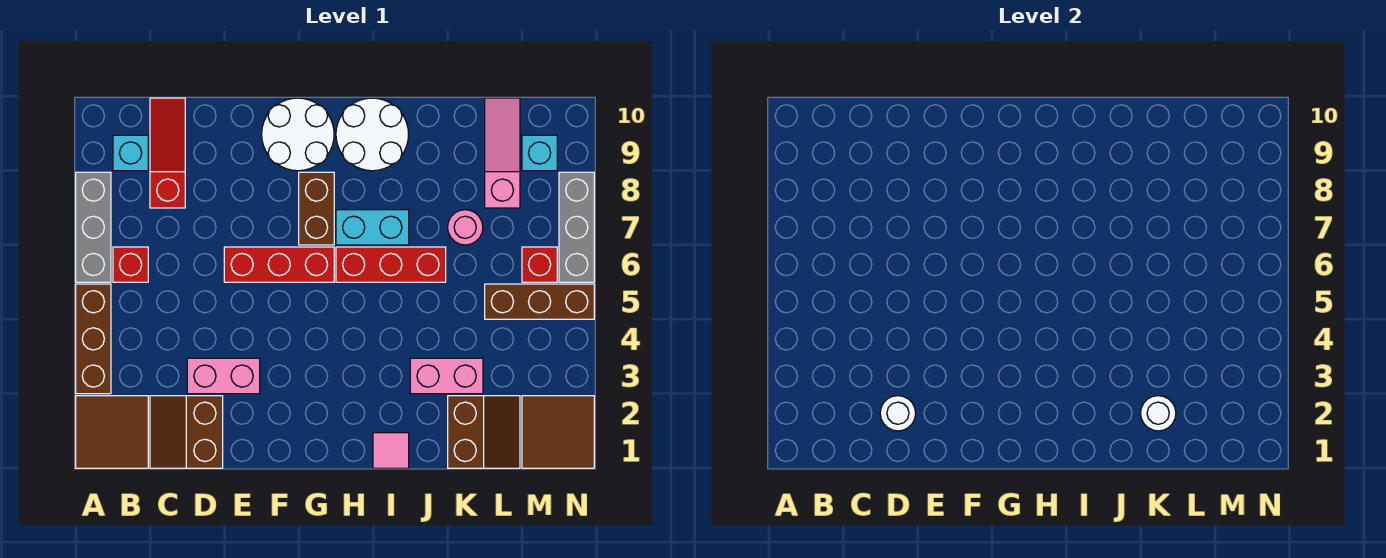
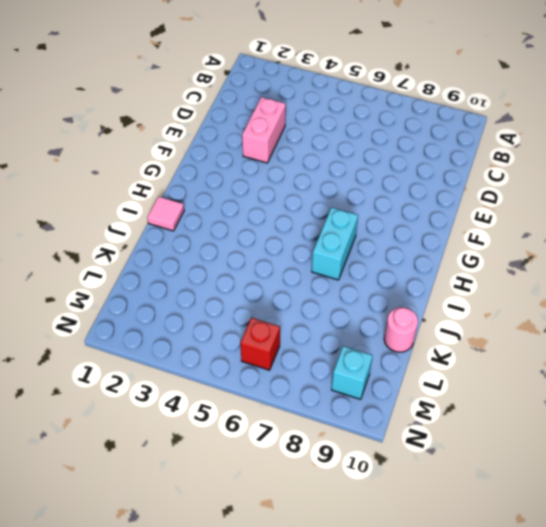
pink round brick K10 level 1 -> pink round brick K7 level 1
none -> brown tile A1:B2 level 1
none -> brown brick A3:A5 level 1
none -> grey brick A6:A8 level 1

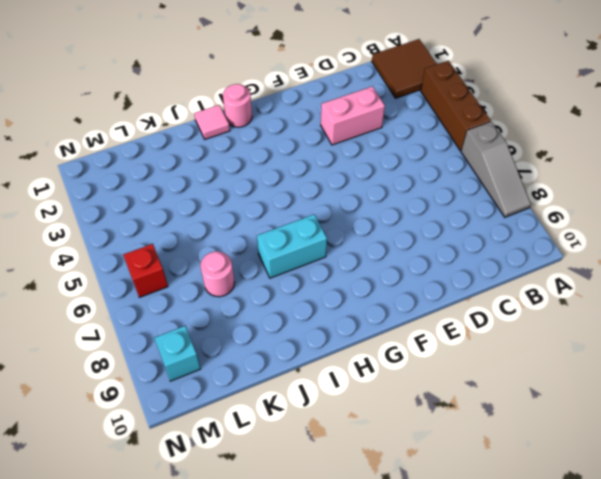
grey slope A6:A8 level 1 top 6 -> grey brick A6:A8 level 1
pink round brick H1 level 1 -> none
none -> red brick B6 level 1
none -> cyan brick B9 level 1
none -> brown slope C1:D2 level 1 top D

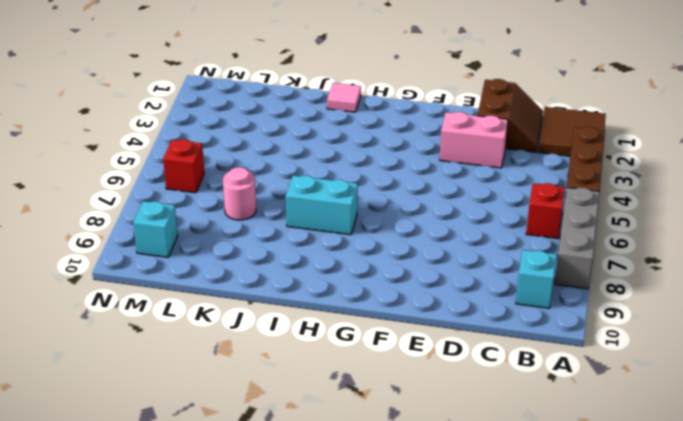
none -> red slope C8:C10 level 1 top 8
none -> red brick E6:G6 level 1
none -> white round brick F9:G10 level 1

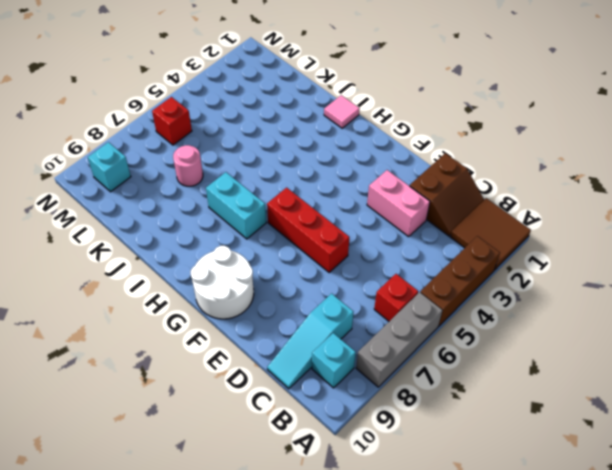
cyan slope C8:C10 level 1 top 8 -> red slope C8:C10 level 1 top 8
none -> brown brick G7:G8 level 1
none -> red brick H6:J6 level 1
none -> white round brick H9:I10 level 1

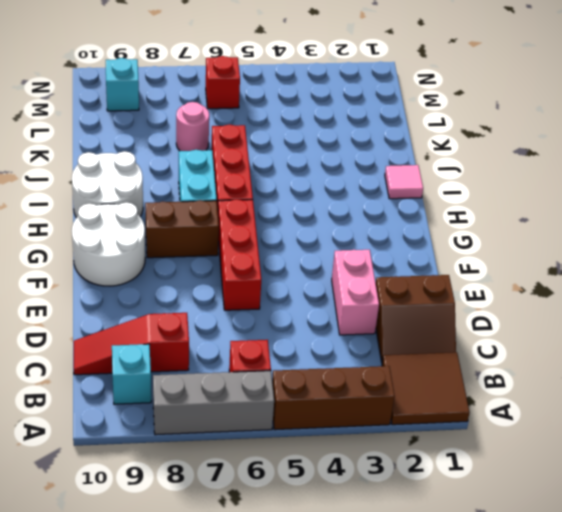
none -> pink brick J3:K3 level 1
none -> brown slope K1:L2 level 1 top K
none -> brown brick L5:N5 level 1

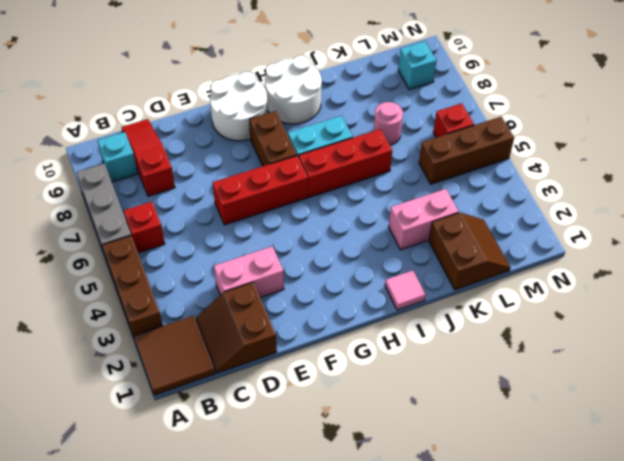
none -> pink slope L8:L10 level 1 top 8
none -> brown tile M1:N2 level 1
none -> grey brick N6:N8 level 1

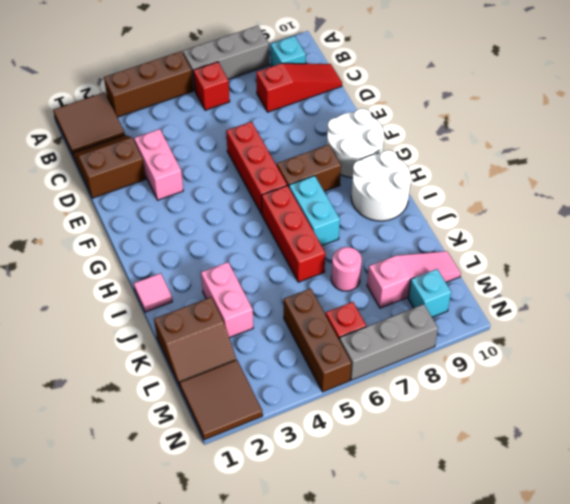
none -> white round brick D2 level 2
none -> white round brick K2 level 2

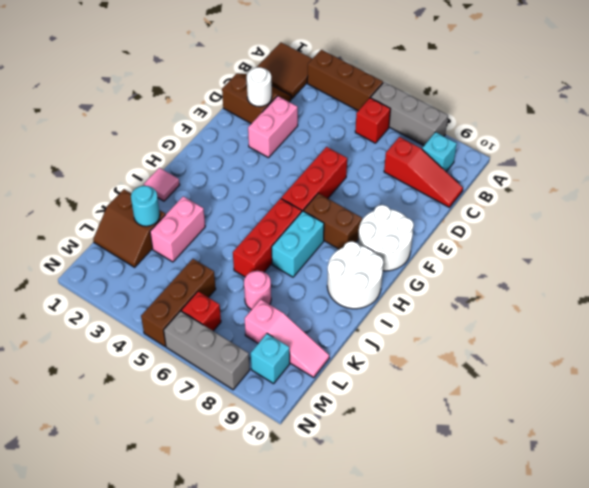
cyan round brick K2 level 2 -> white round brick K2 level 2
none -> brown tile M1:N2 level 1

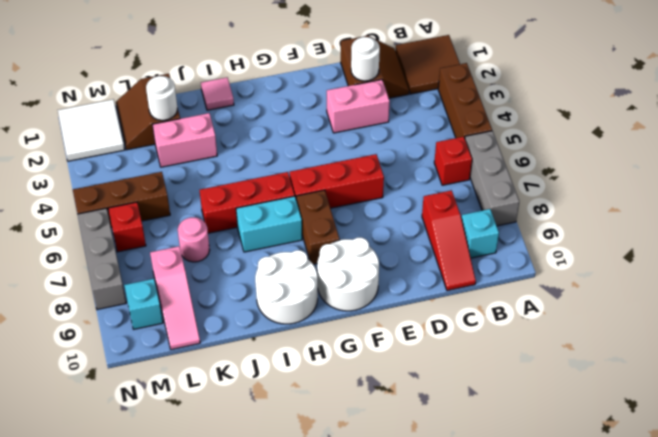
white tile M1:N2 level 1 -> brown tile M1:N2 level 1

